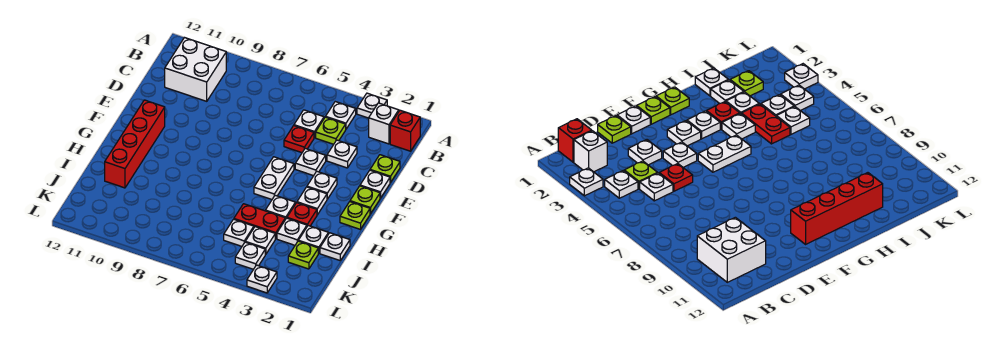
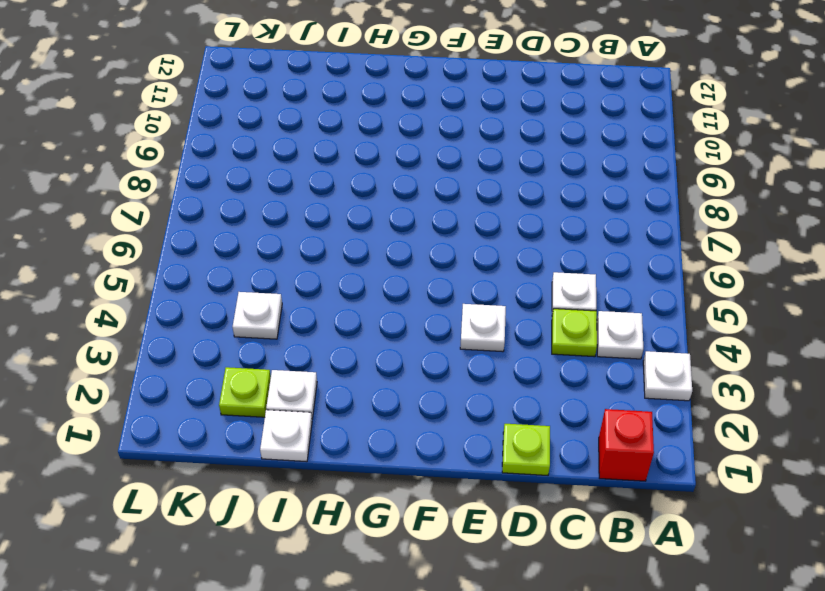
none -> white brick B2 level 1
none -> white brick B10:C11 level 1
none -> white plate D3 level 1

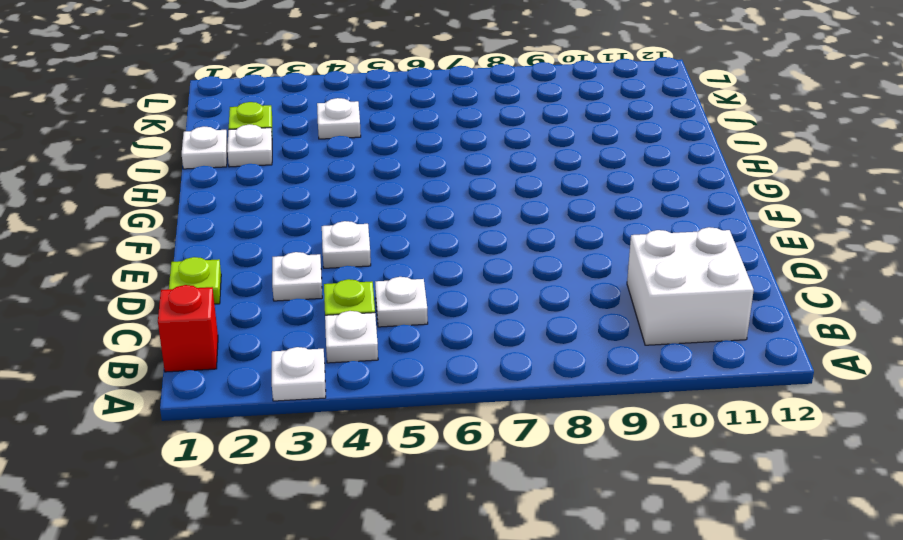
none -> white brick B2 level 1
none -> red plate D5 level 1
none -> white plate E1 level 1

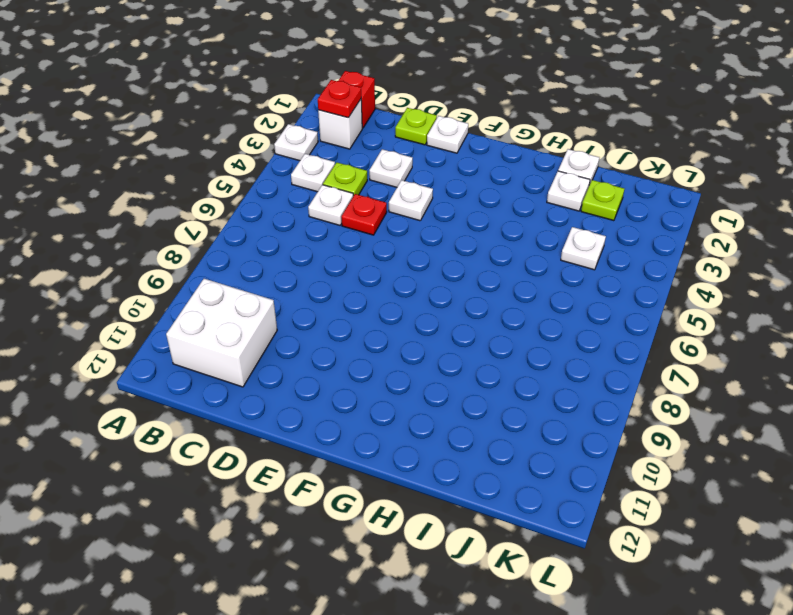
red plate B2 level 2 -> red plate H3 level 1
none -> lime plate F1 level 1
none -> white plate F3 level 1
none -> white plate F5:G5 level 1

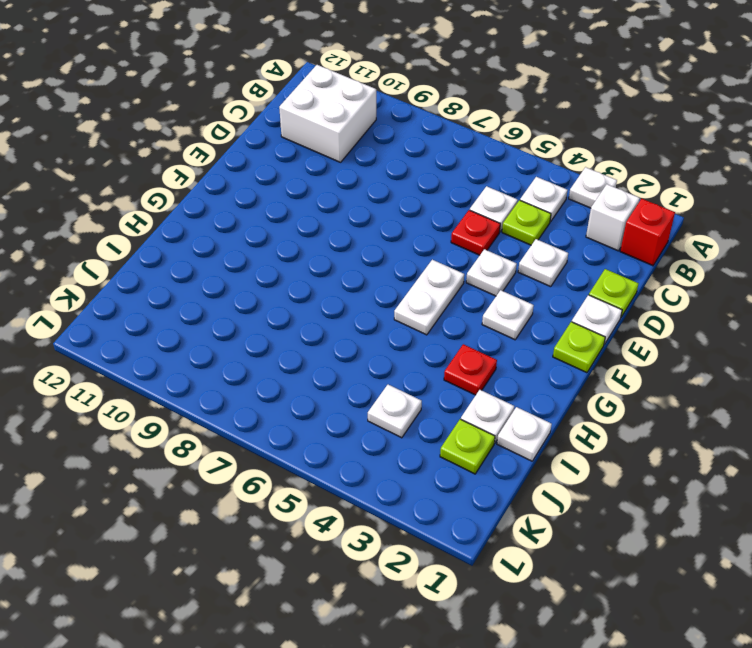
none -> red brick F11:I11 level 1
none -> lime plate G1 level 1
none -> white plate G3 level 1

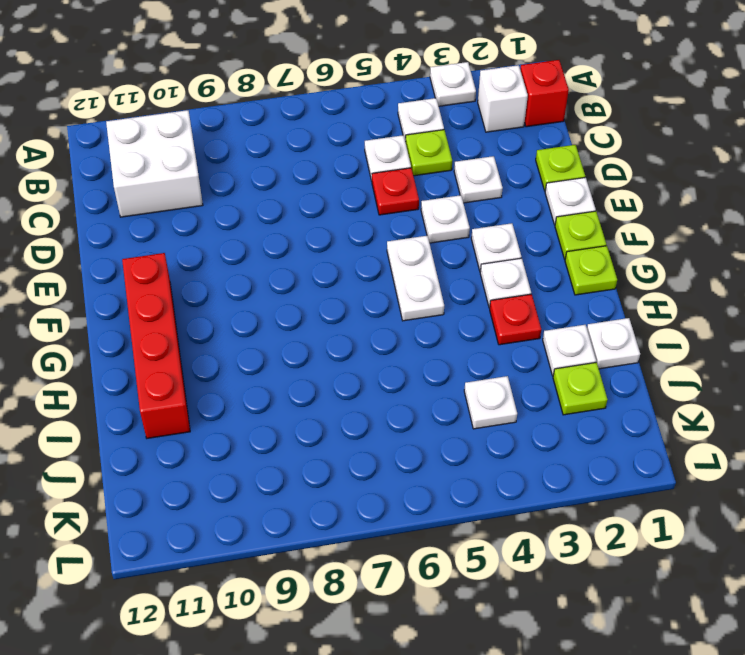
none -> white plate H4 level 1
none -> white plate I3 level 1
none -> red plate I4:I5 level 1

